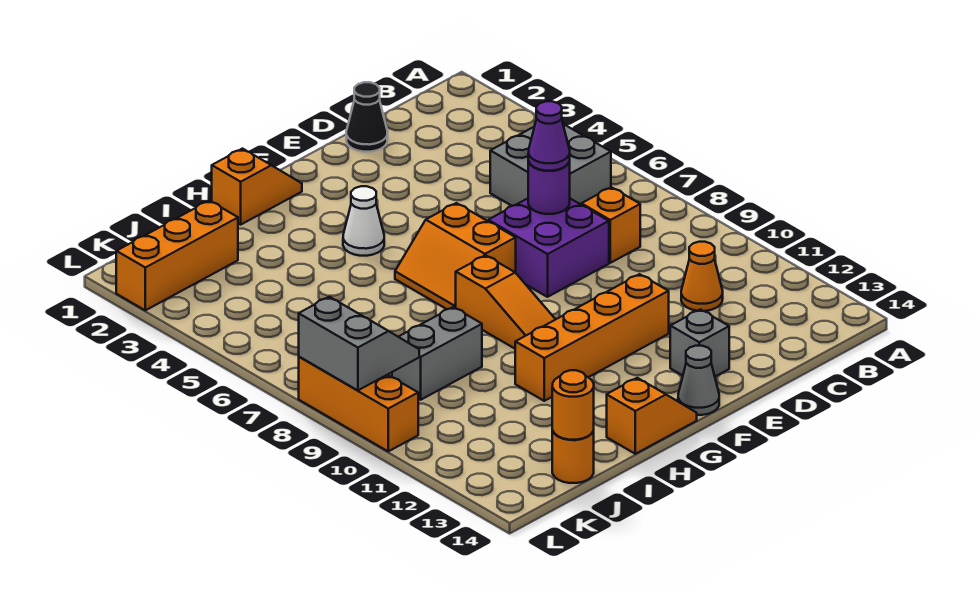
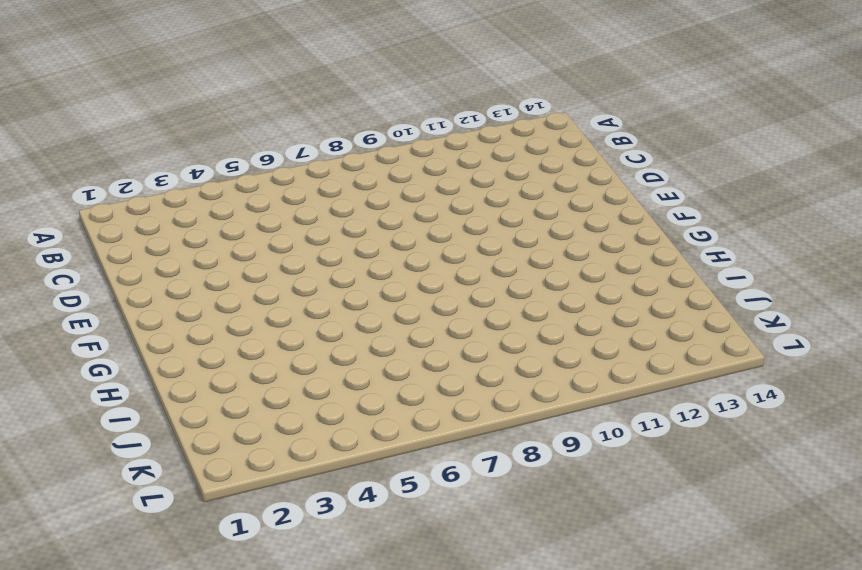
none -> grey brick B5:C6 level 1
none -> orange brick C8 level 1
none -> orange cone C11 level 1

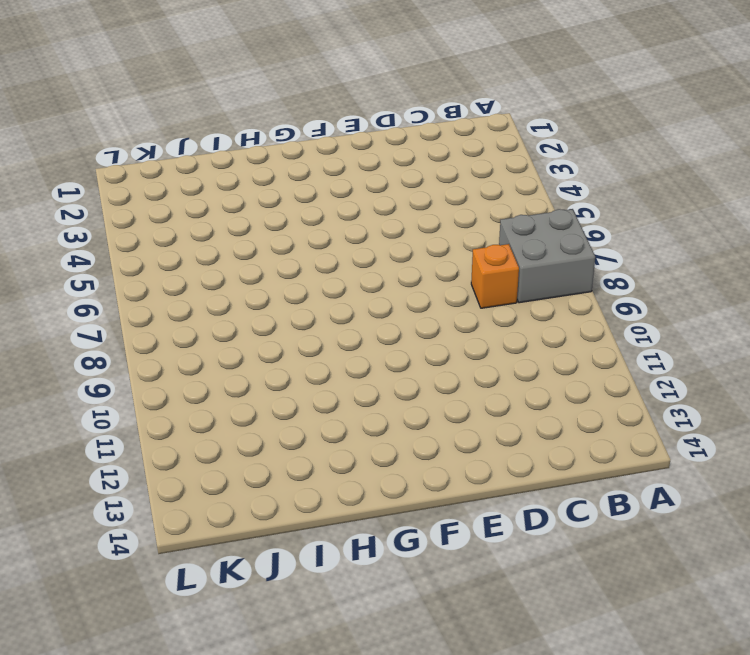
grey brick A7:B8 level 1 -> grey brick B5:C6 level 1
none -> orange cone C11 level 1
none -> black cone D1 level 1
none -> purple brick D7:E8 level 1

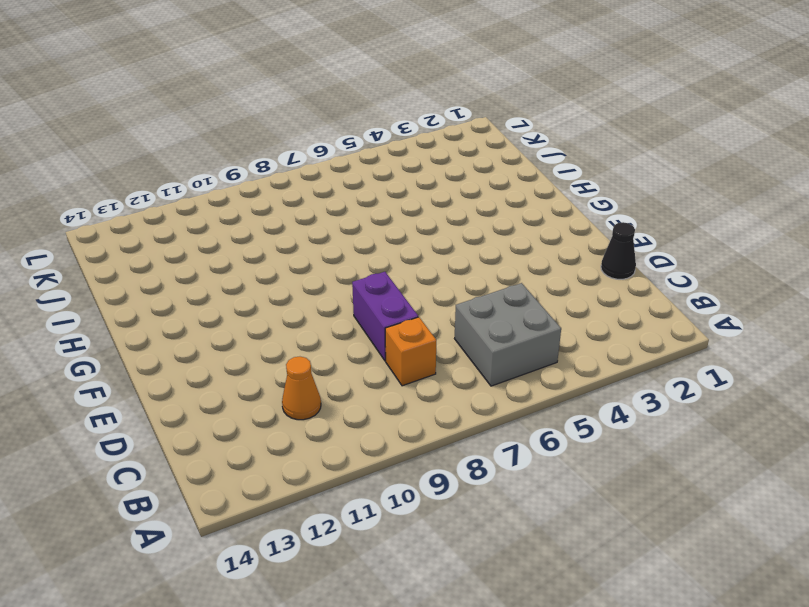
purple brick D8:E8 level 1 -> purple brick D7:E8 level 1
none -> orange brick E11:H11 level 1
none -> grey brick E13 level 1
none -> orange slope F6:G7 level 1 top F

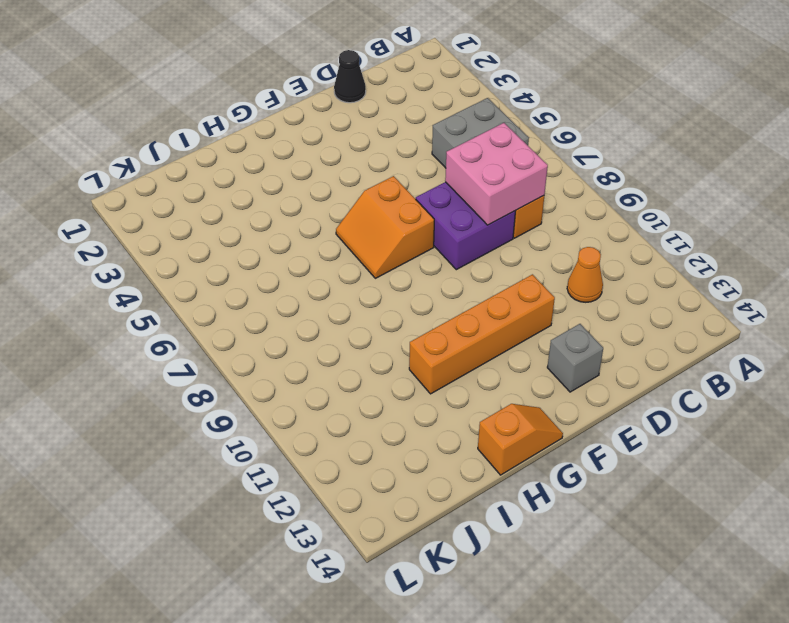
pink brick C7:D8 level 2 -> purple round brick D7 level 2
none -> grey cone F14 level 1
none -> orange slope G1:H1 level 1 top H
none -> white cone G4 level 1

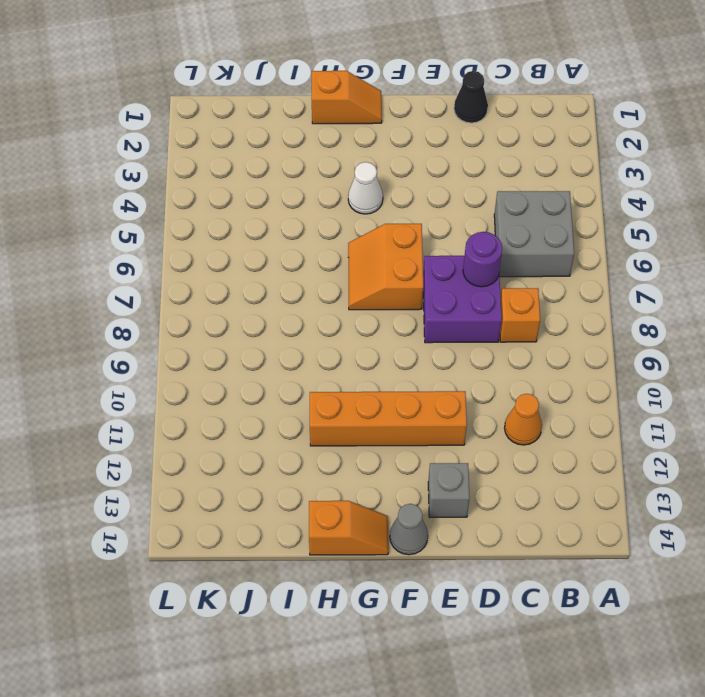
none -> orange slope G8:G10 level 1 top 8
none -> grey brick I9:J9 level 1
none -> orange brick J2:L2 level 1

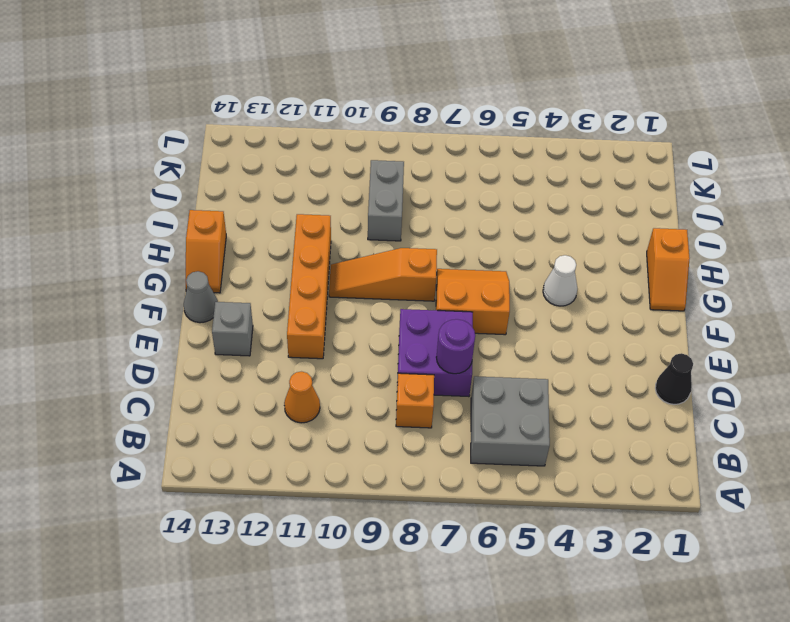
none -> orange brick J2:L2 level 1
none -> orange round brick J14 level 1
none -> orange brick L8:L10 level 1

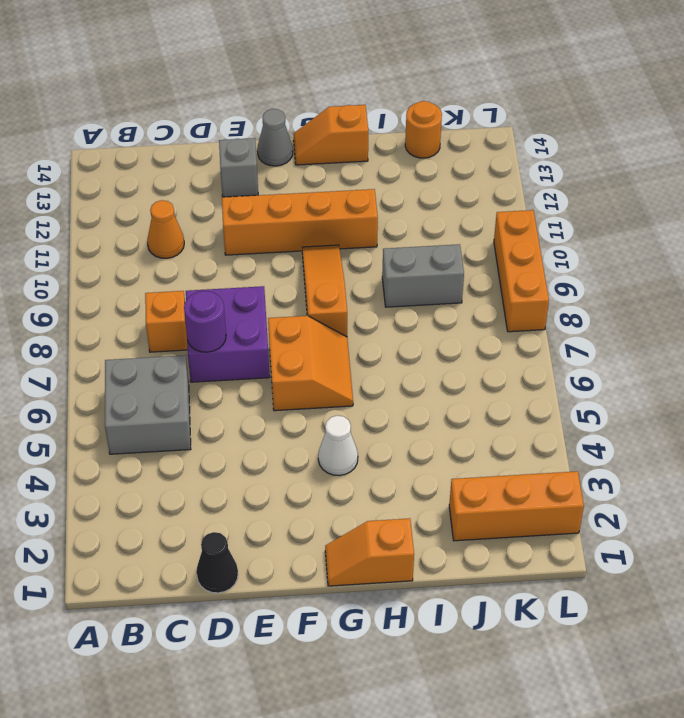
none -> orange round brick J14 level 2
none -> grey slope K8:L9 level 2 top L
none -> purple cone D7 level 3

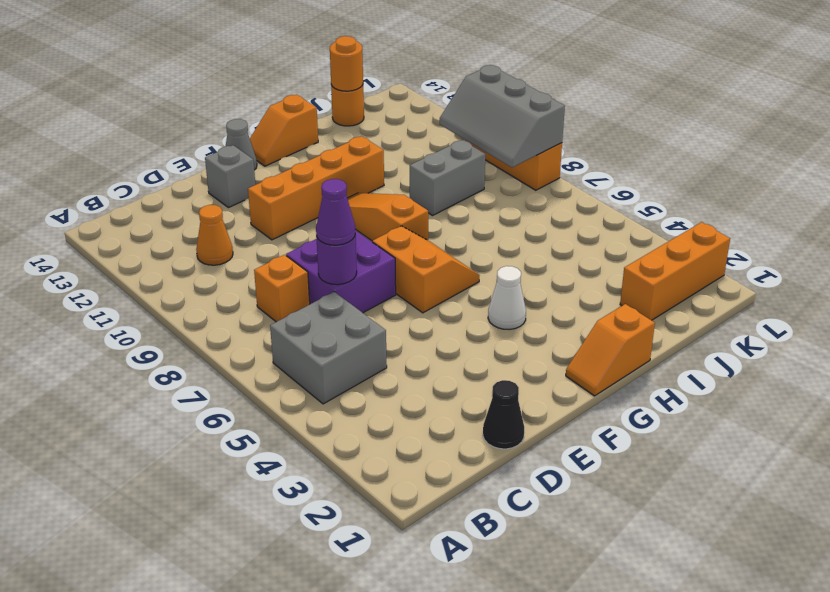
grey slope K8:L10 level 2 top L -> grey slope K8:L9 level 2 top L

